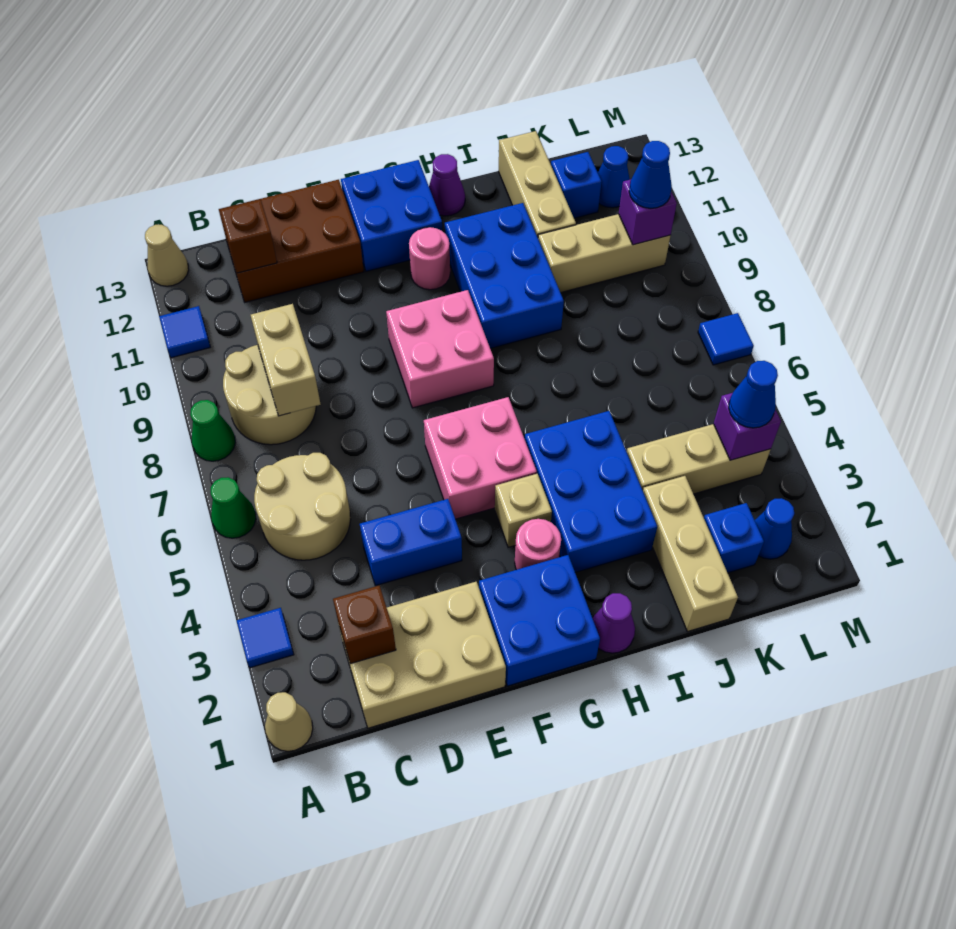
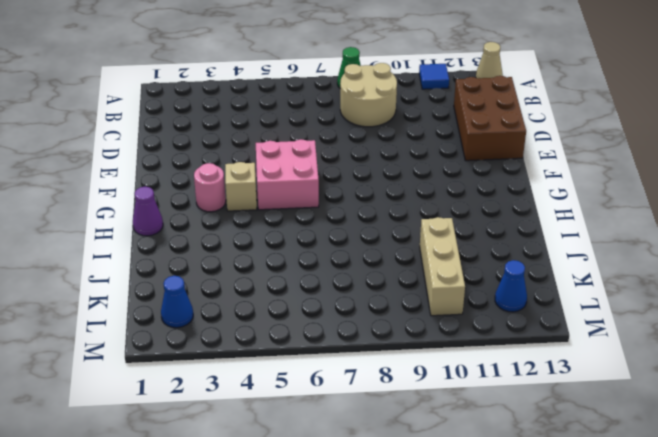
none -> tan cone A1 level 1
none -> blue tile A3 level 1
none -> green cone A6 level 1
none -> tan round brick B5:C6 level 1

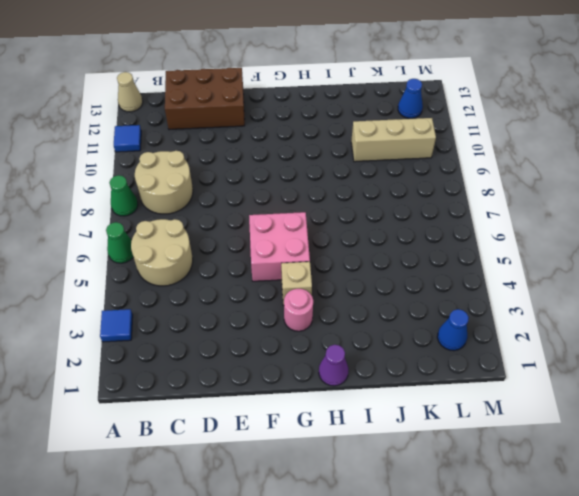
none -> tan cone A1 level 1
none -> tan brick C1:E2 level 1
none -> blue brick D4:E4 level 1
none -> blue brick F1:G2 level 1

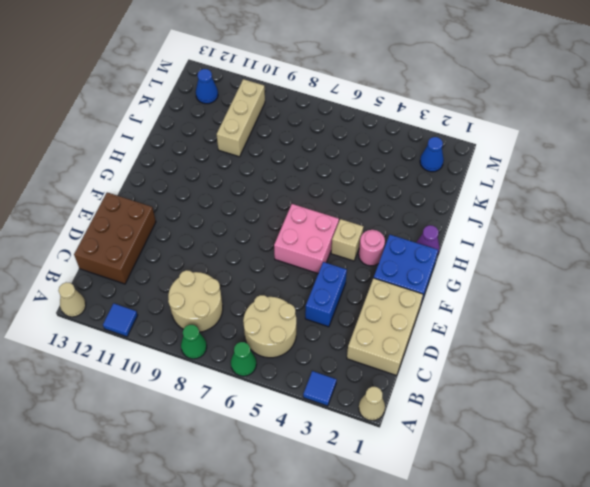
none -> pink brick F8:G9 level 1
none -> blue brick F12:G13 level 1
none -> pink round brick G11 level 1
none -> blue brick H3:I5 level 1

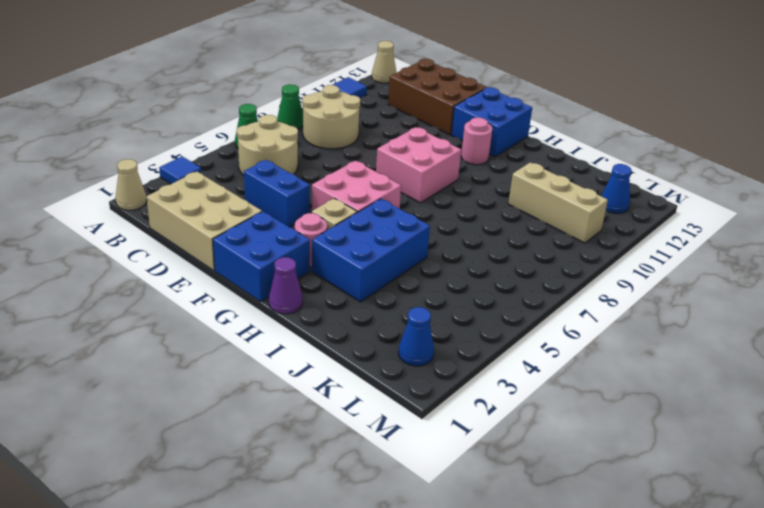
none -> blue brick H9:I11 level 1
none -> purple cone H13 level 1
none -> tan brick J1:J3 level 1
none -> tan brick J4:L4 level 1

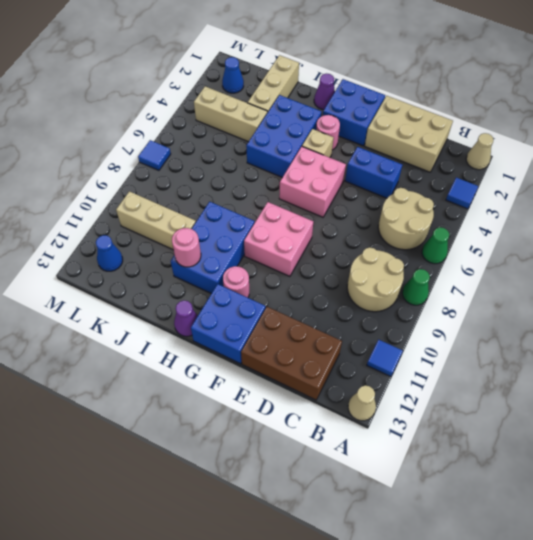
pink round brick I11 level 2 -> none
none -> tan brick J11:J13 level 1
none -> blue brick K2 level 1
none -> blue brick K12 level 1
none -> brown brick C2 level 2

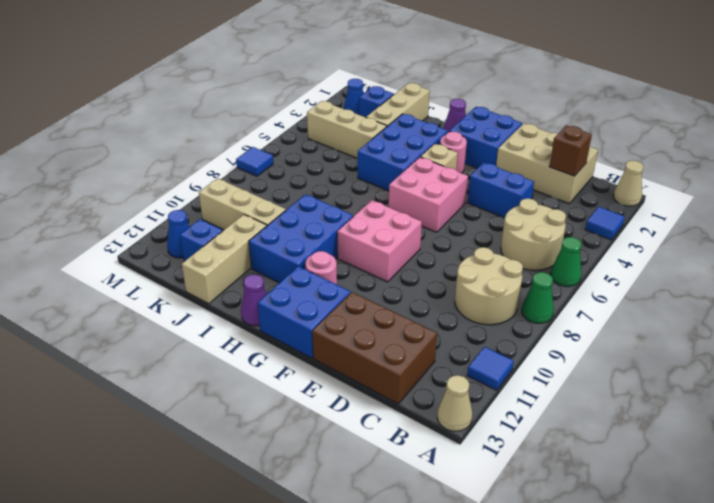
none -> tan brick C8:C9 level 2
none -> brown brick C12 level 2
none -> purple brick L4 level 2
none -> purple brick L10 level 2

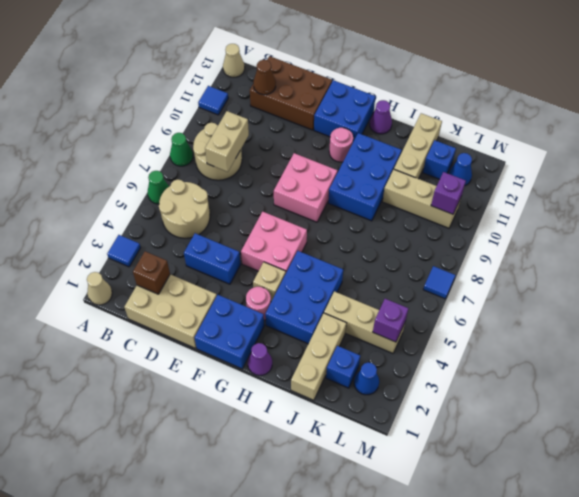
brown cone C12 level 2 -> brown brick C12 level 2
none -> blue cone L4 level 3
none -> blue cone L10 level 3

